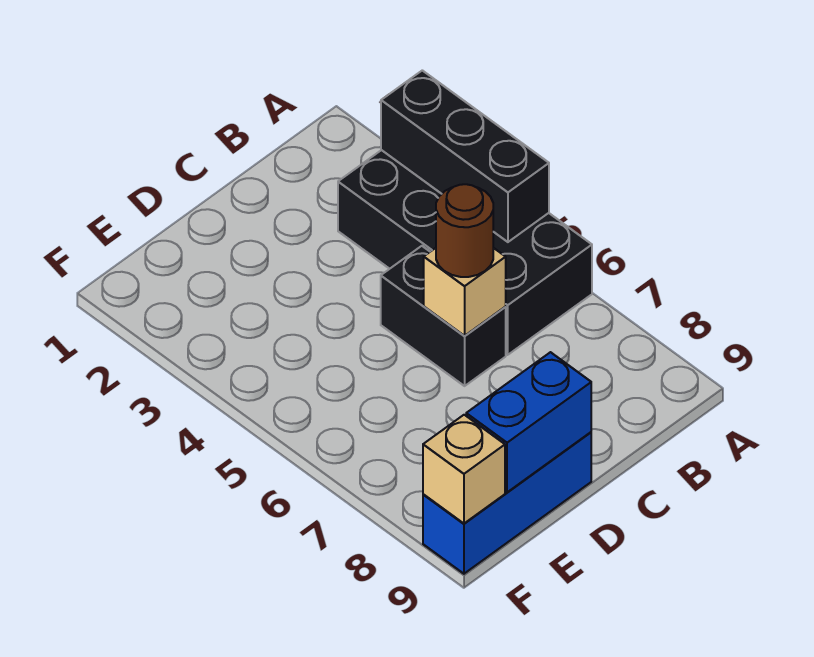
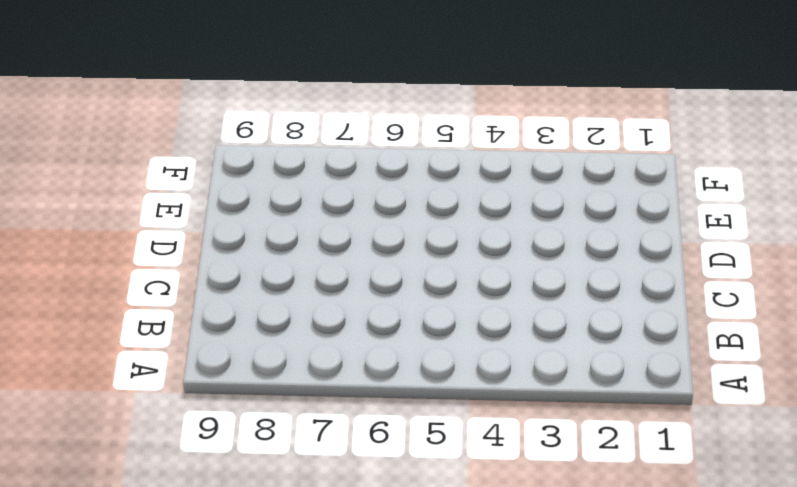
none -> black brick A3:B6 level 1
none -> black brick C5:C6 level 1

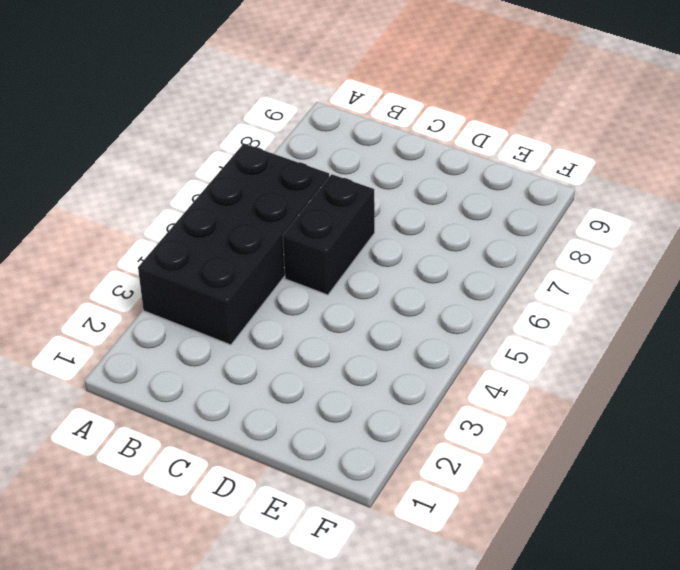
none -> blue brick D9:F9 level 1
none -> black brick A3:A5 level 2

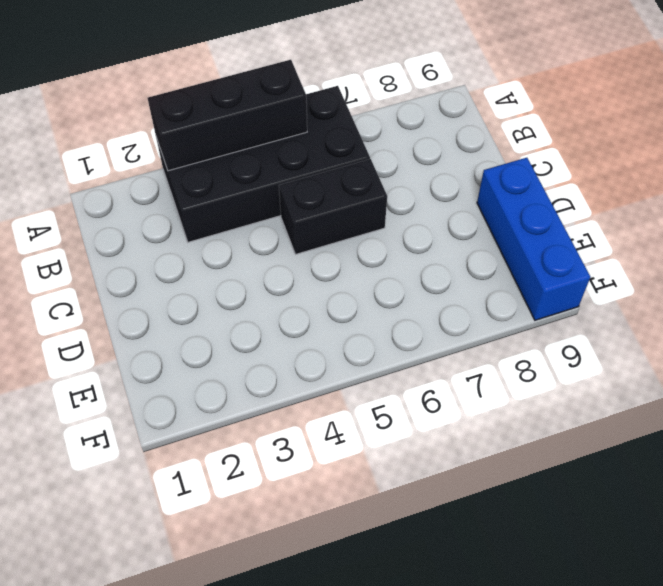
none -> tan brick C6 level 2
none -> blue brick D9:E9 level 2

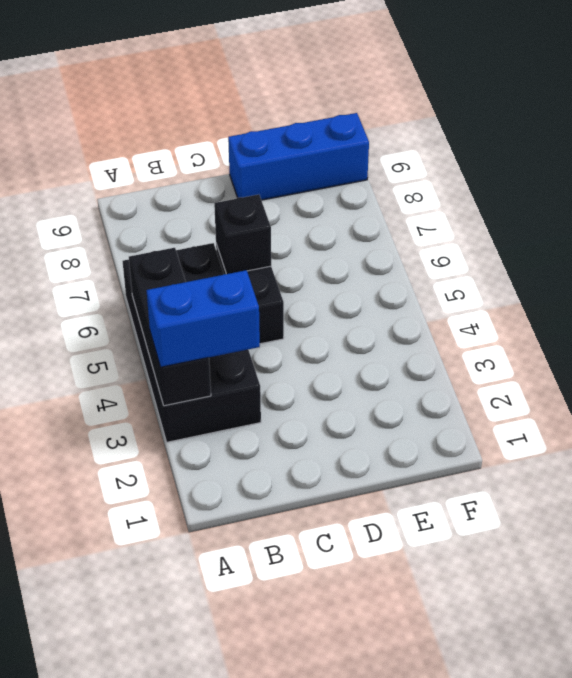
blue brick A3:B3 level 3 -> blue brick D9:E9 level 2
black brick C6 level 2 -> tan brick C6 level 2
none -> tan brick F9 level 2
none -> brown round brick C6 level 3

